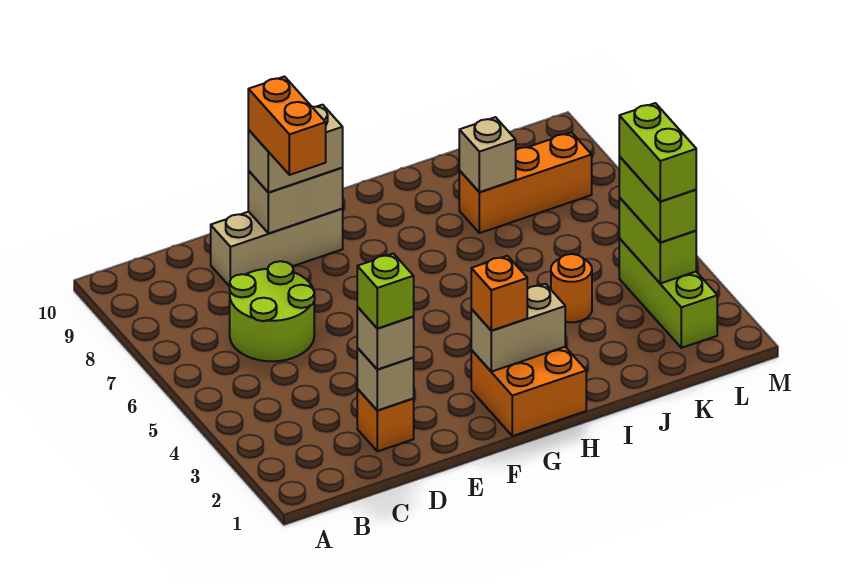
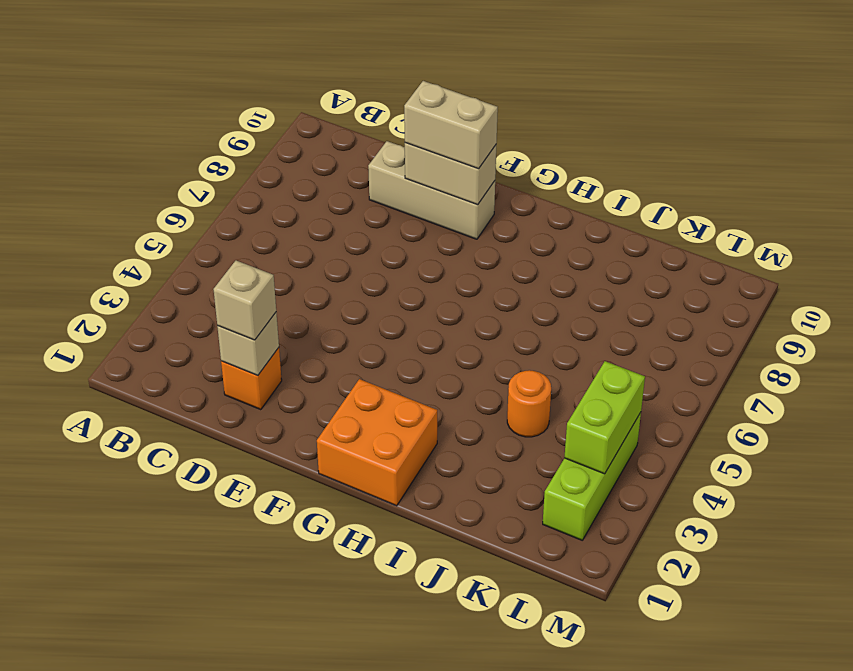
none -> lime round brick C6:D7 level 1
none -> orange brick J8:L8 level 1
none -> tan brick G2:H2 level 2

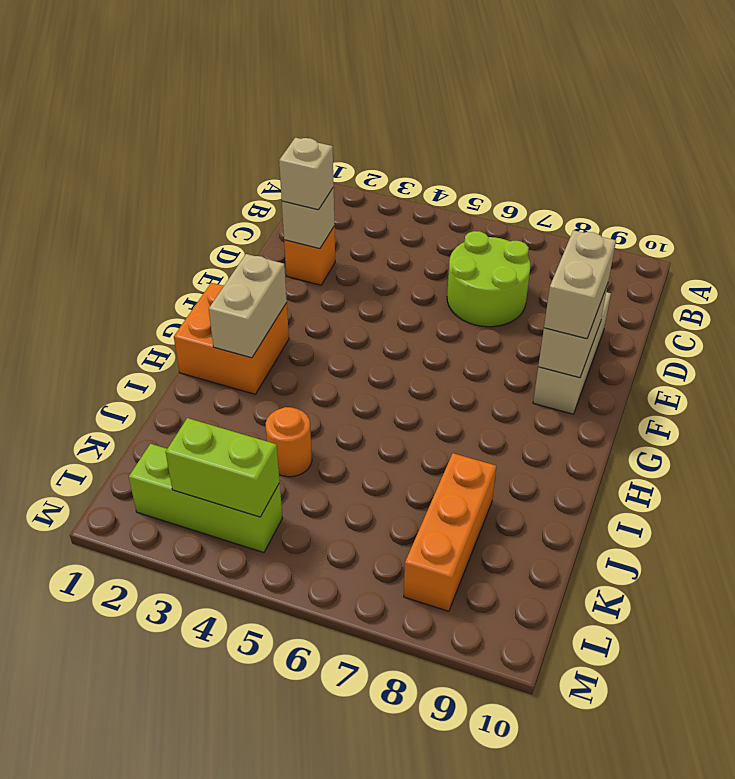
none -> tan brick J8 level 2
none -> orange brick G2 level 3
none -> lime brick L3:L4 level 3

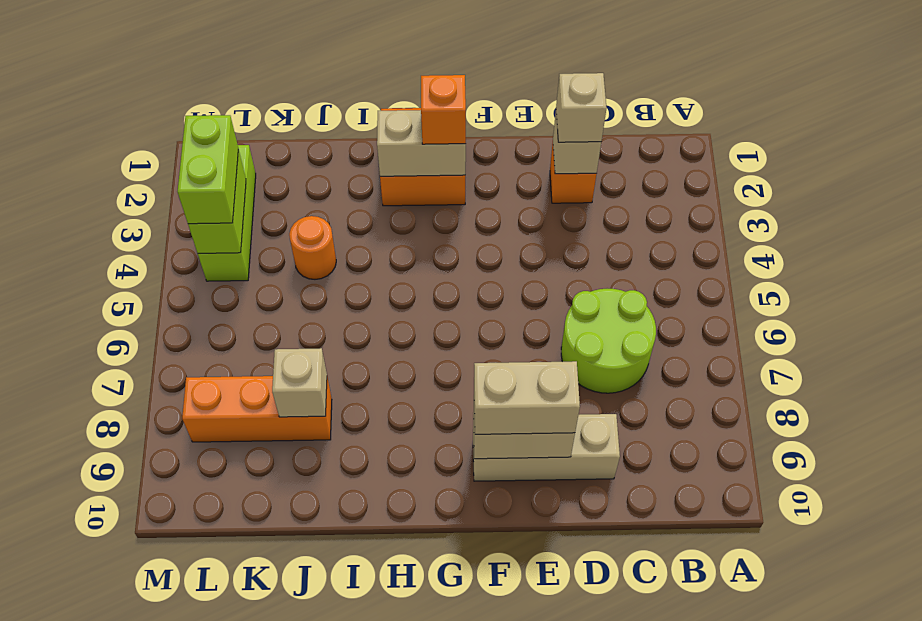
none -> lime brick D2 level 4
none -> orange brick E8:E9 level 4
none -> lime brick L3:L4 level 4

